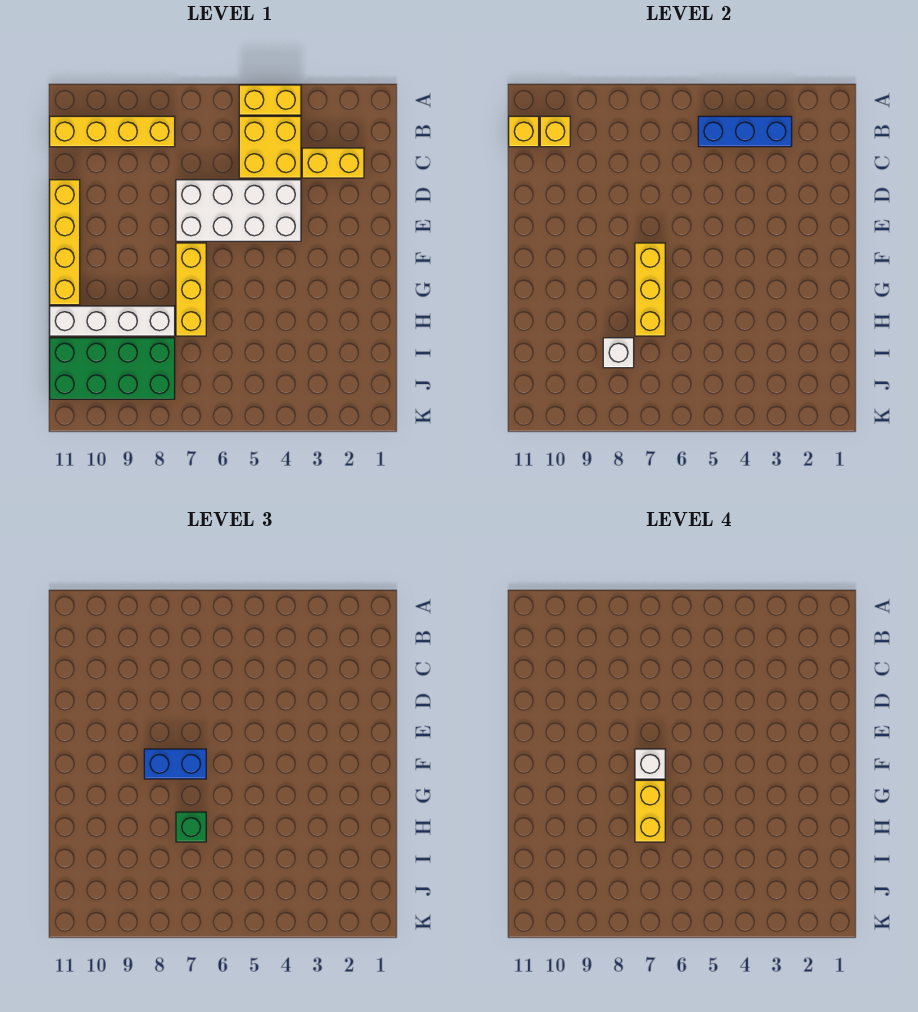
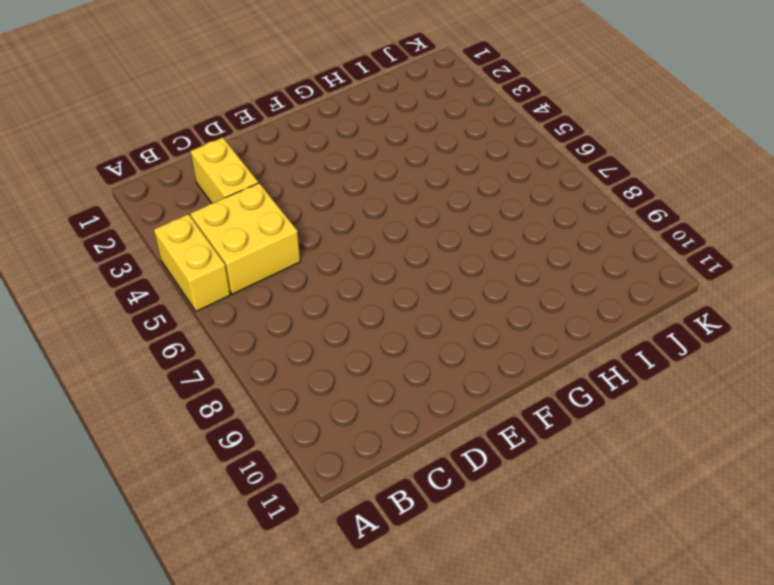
none -> yellow brick B8:B11 level 1
none -> white brick D4:E7 level 1
none -> yellow brick D11:G11 level 1

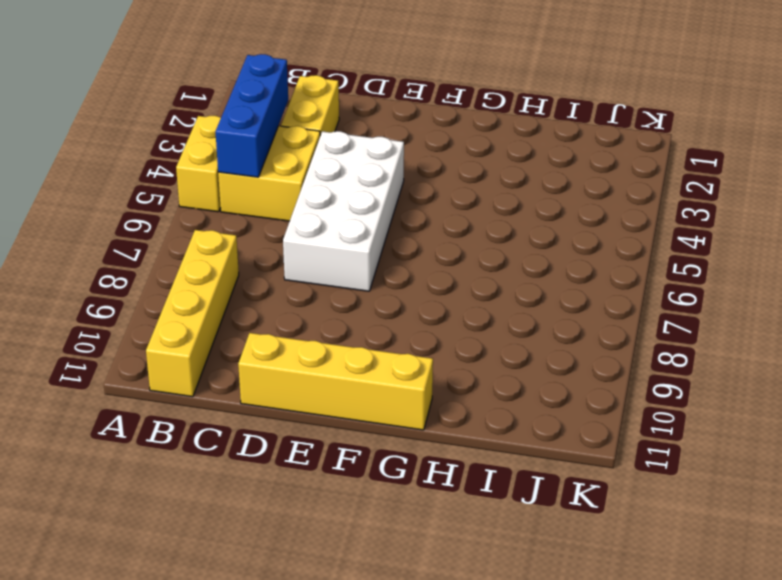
none -> yellow brick F7:H7 level 1
none -> white brick H8:H11 level 1
none -> green brick I8:J11 level 1

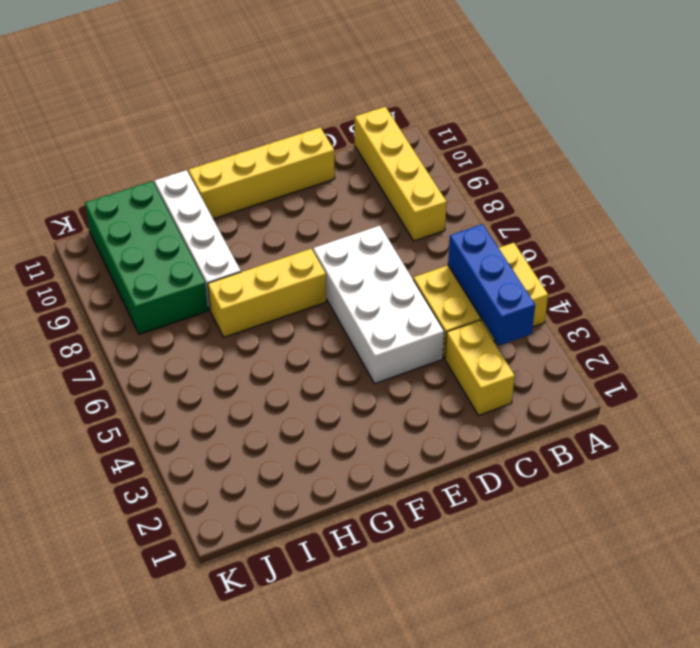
none -> yellow brick B10 level 2
none -> yellow brick B11 level 2
none -> yellow brick F7:H7 level 2

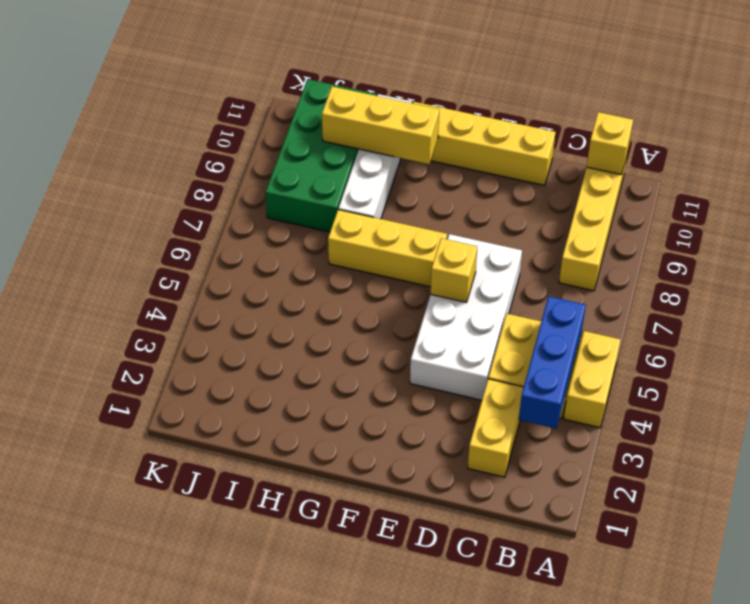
yellow brick E6 level 2 -> yellow brick B10 level 2
yellow brick G10:I10 level 2 -> yellow brick F7:H7 level 2
none -> white brick I8 level 2
none -> blue brick F7:F8 level 3
none -> green brick H7 level 3

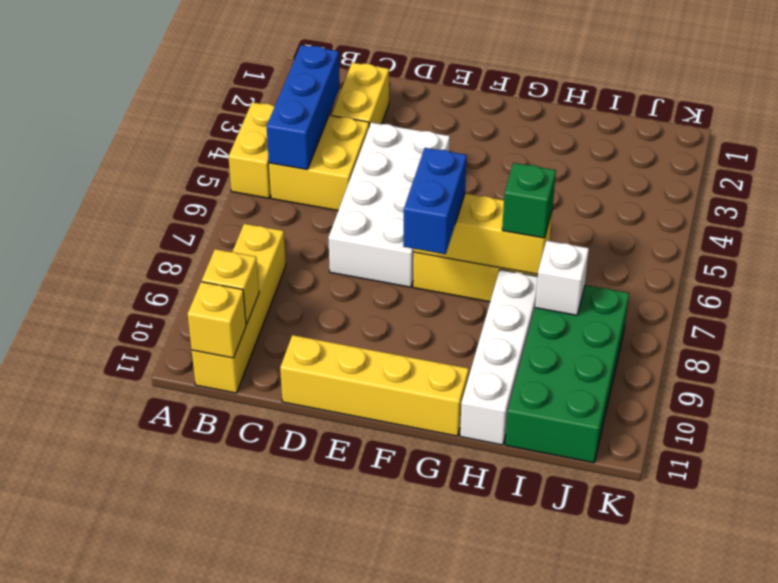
none -> white brick F7 level 4
none -> yellow brick G7:H7 level 4

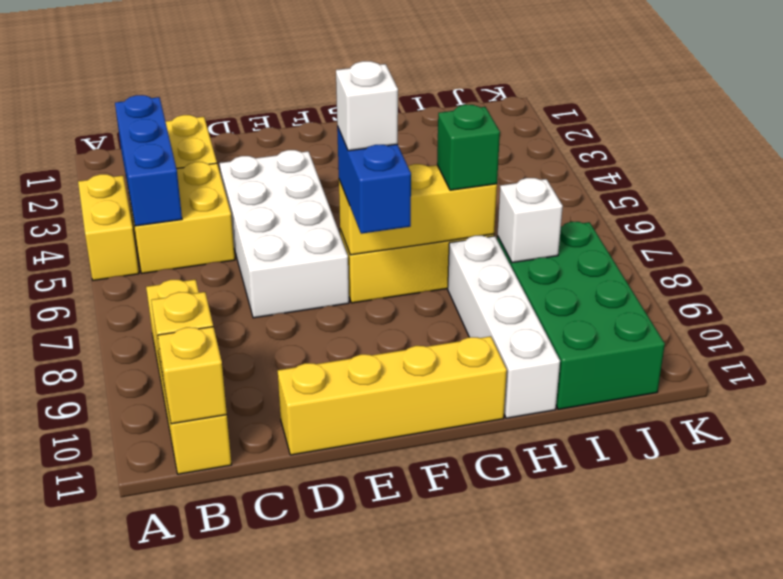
none -> yellow brick G7:H7 level 4

